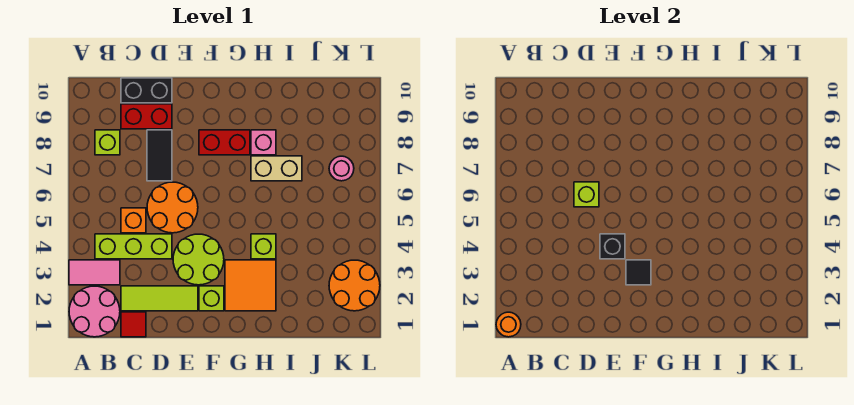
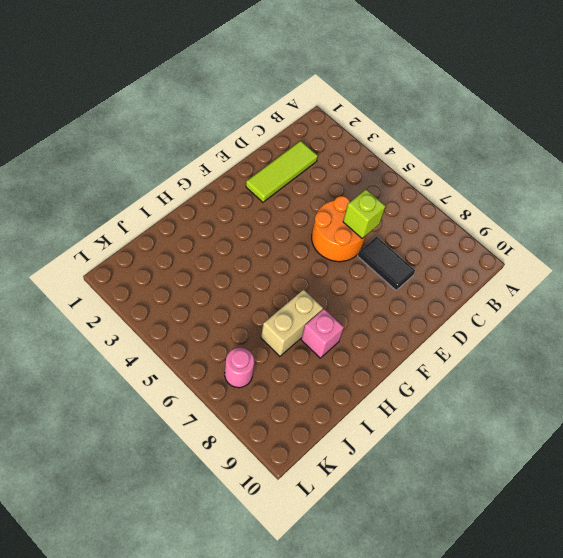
none -> pink round brick A1:B2 level 1
none -> pink tile A3:B3 level 1
none -> lime brick B4:D4 level 1

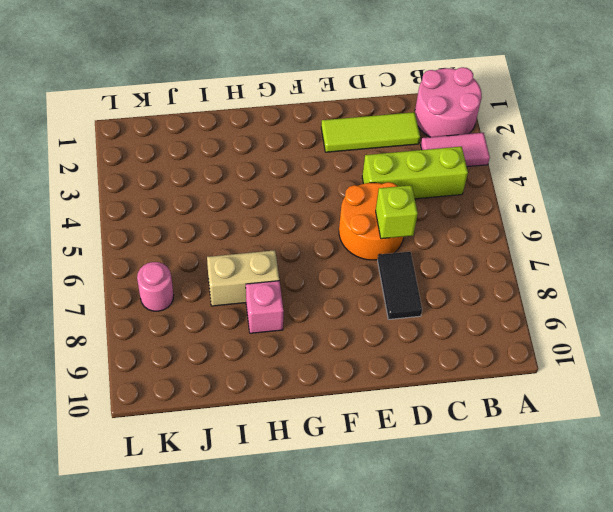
none -> lime brick B8 level 1
none -> red tile C1 level 1
none -> orange brick C5 level 1

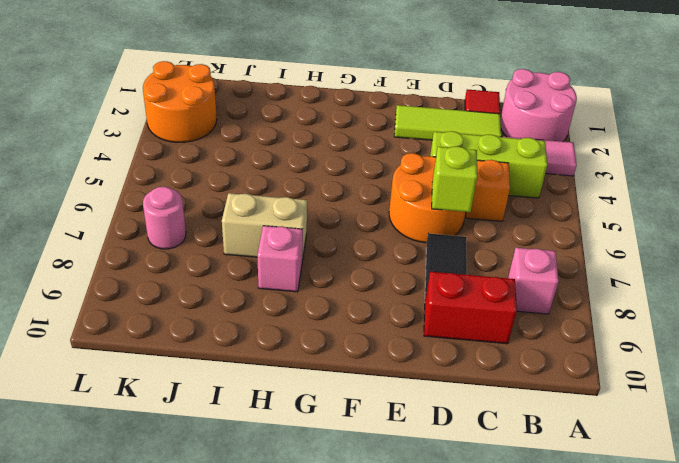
pink brick B8 level 1 -> lime brick B8 level 1
none -> black brick C10:D10 level 1
none -> lime round brick E3:F4 level 1
none -> lime brick F2 level 1

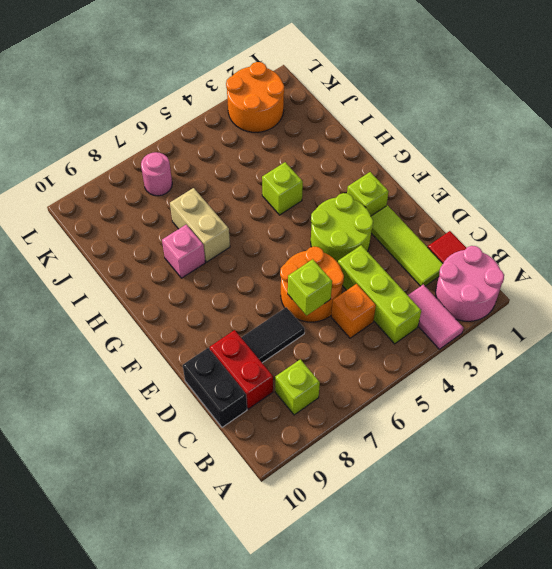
none -> red brick F8:G8 level 1
none -> orange tile G2:H3 level 1
none -> orange round brick A1 level 2

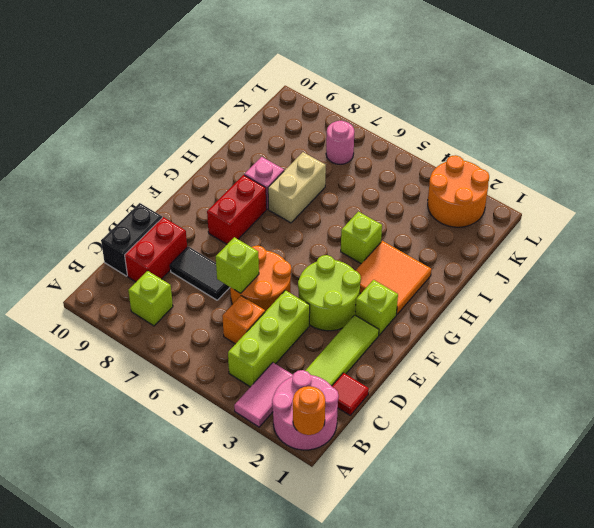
none -> black brick E4 level 2
none -> black tile F3 level 2

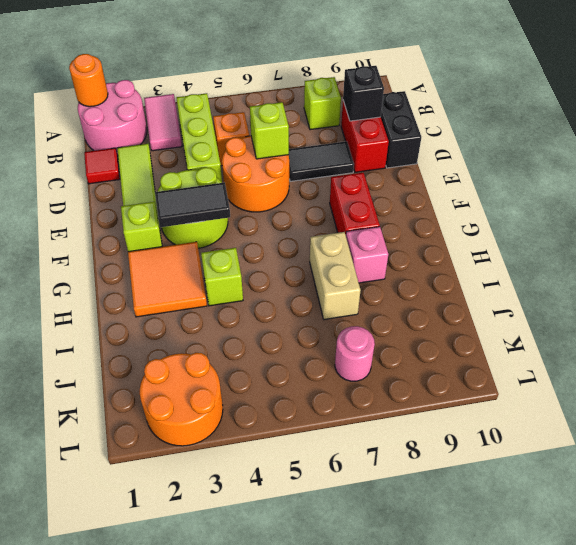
black brick C9 level 2 -> black brick E4 level 2
black tile F3:F4 level 2 -> black tile F3 level 2

